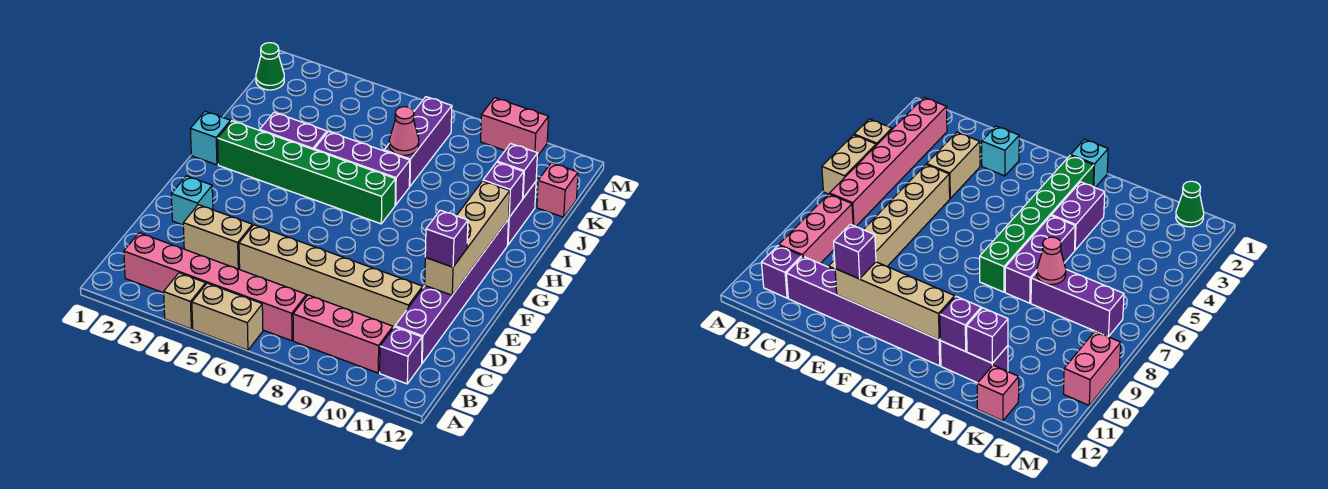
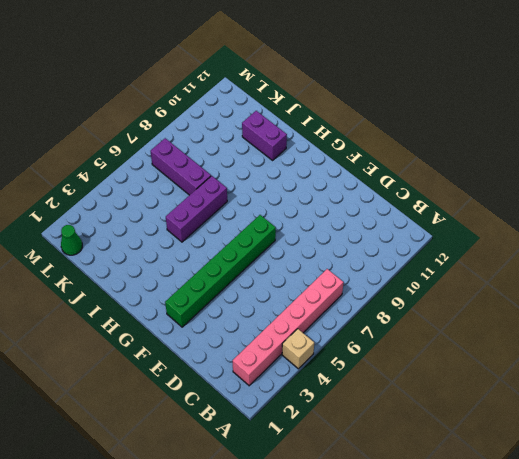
green brick F2:F7 level 1 -> green brick H2:H7 level 1
none -> tan brick A5:A6 level 1
none -> pink brick B8:B10 level 1
none -> purple brick B11 level 1

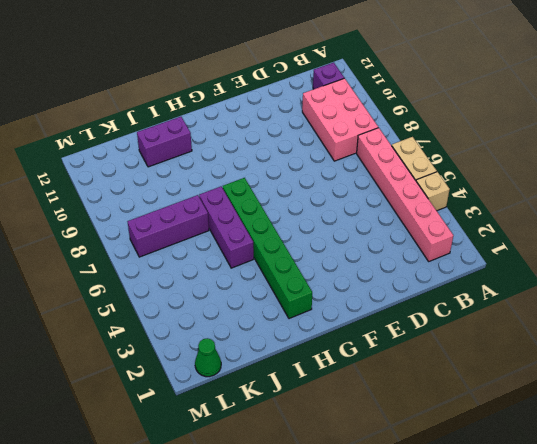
pink brick B8:C10 level 1 -> pink brick B8:B10 level 1
none -> purple brick C11:H11 level 1
none -> tan brick D3:D4 level 1
none -> tan brick D5:D10 level 1

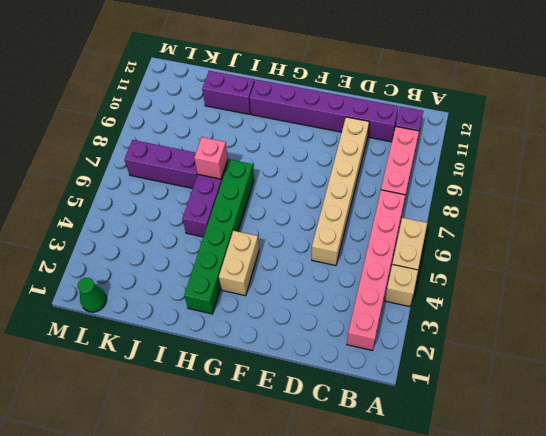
tan brick G3:G4 level 1 -> tan brick D3:D4 level 1
pink brick I7 level 2 -> pink brick K12 level 1
none -> cyan brick E2 level 1
none -> cyan brick H1 level 1
none -> purple brick I3:I4 level 1

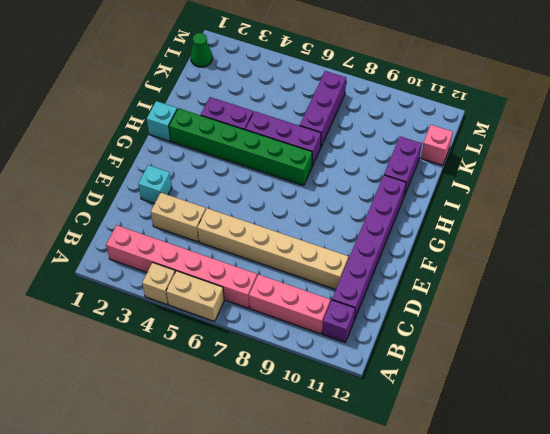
none -> pink brick M9:M10 level 1
none -> tan brick E11:H11 level 2
none -> purple brick I11 level 2

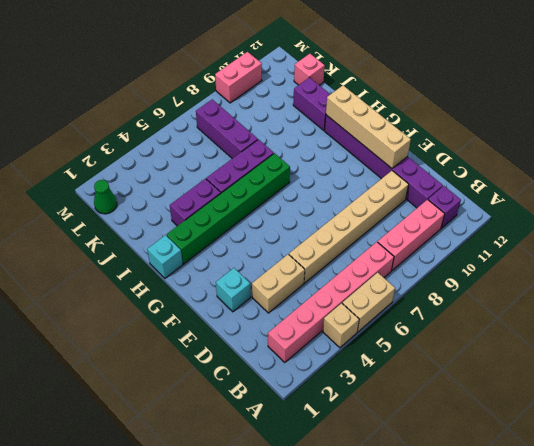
none -> purple brick I11 level 2
none -> pink cone J7 level 2
none -> purple brick J11 level 2

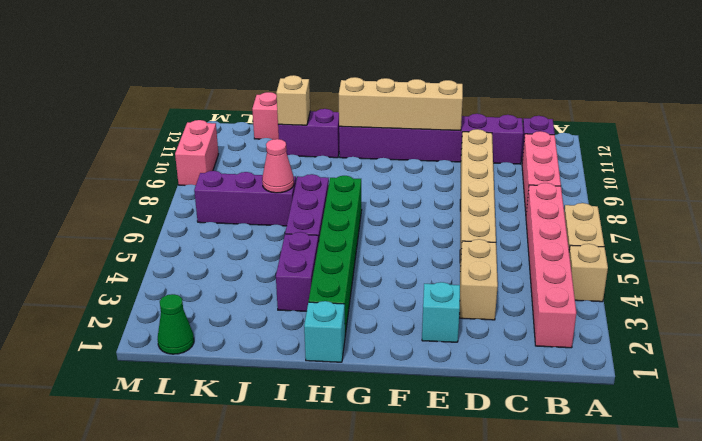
tan brick J11 level 2 -> purple brick J11 level 2
none -> purple brick I11 level 2
none -> purple brick E11 level 3

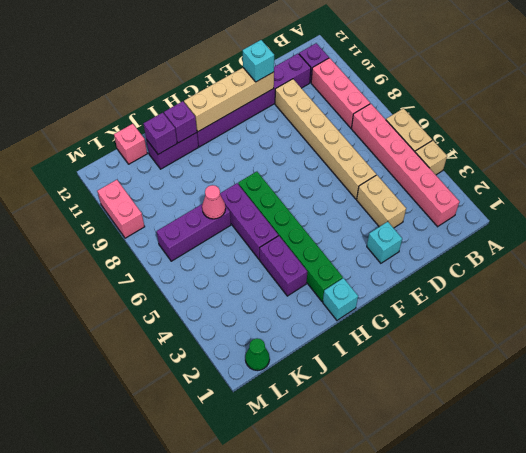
cyan brick E11 level 3 -> purple brick E11 level 3

